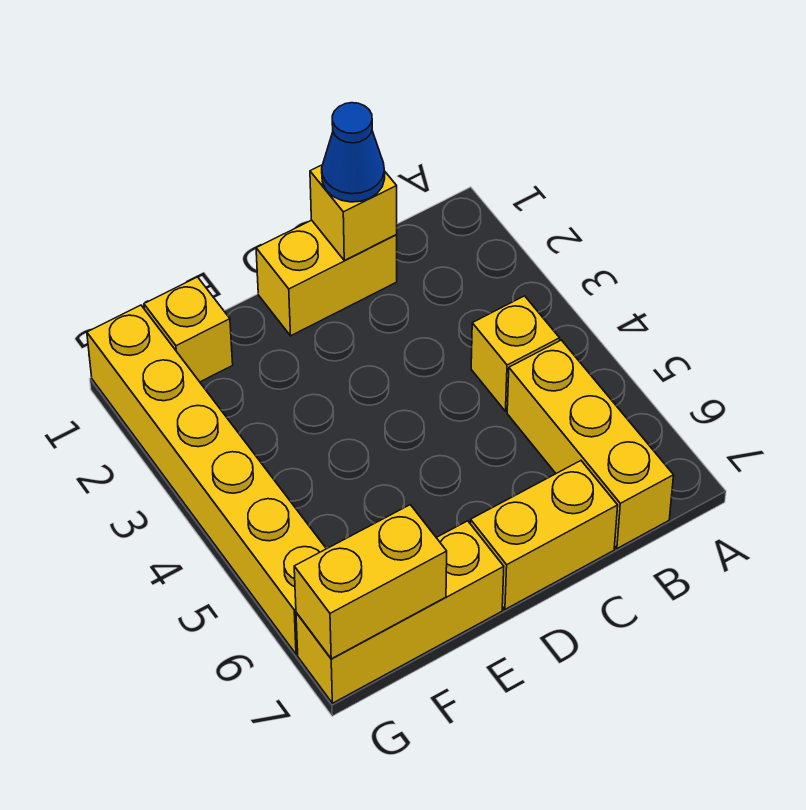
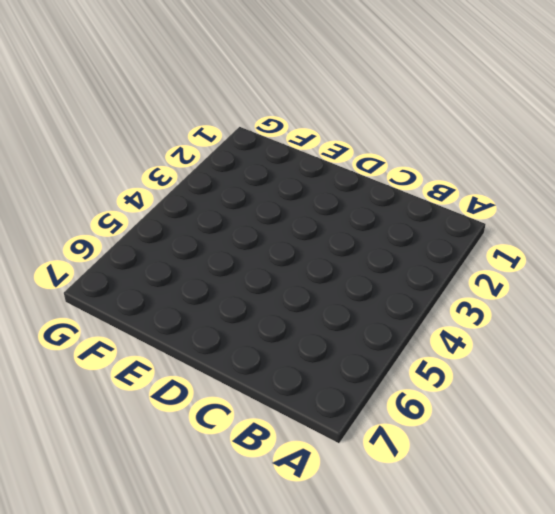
none -> yellow brick B4 level 1
none -> yellow brick B5:B7 level 1

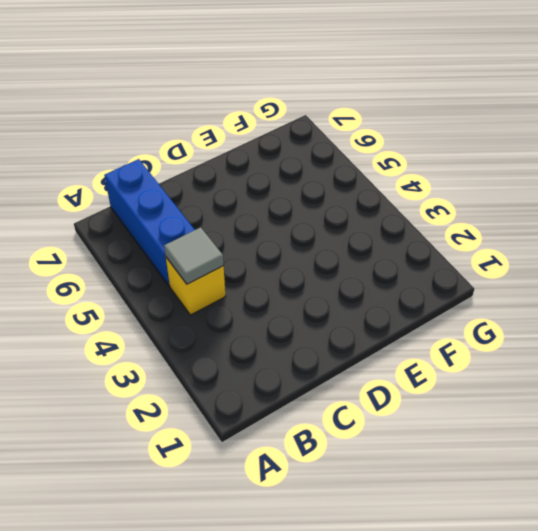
grey tile B4 level 2 -> none
blue brick B5:B7 level 1 -> yellow brick B5:B7 level 1
none -> yellow brick C1:D1 level 1
none -> yellow brick C7:D7 level 1

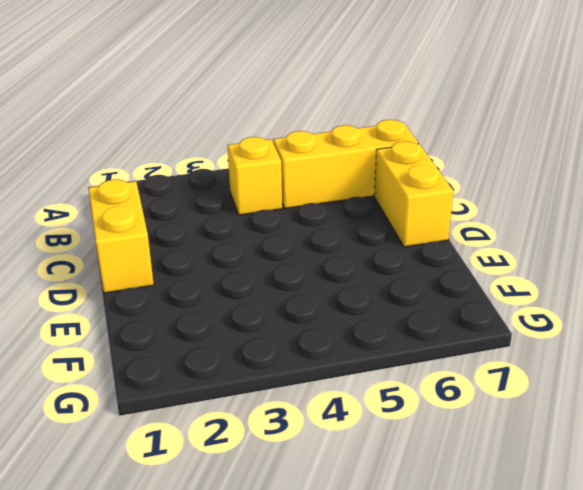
none -> yellow brick E7:G7 level 1
none -> yellow brick F1 level 1

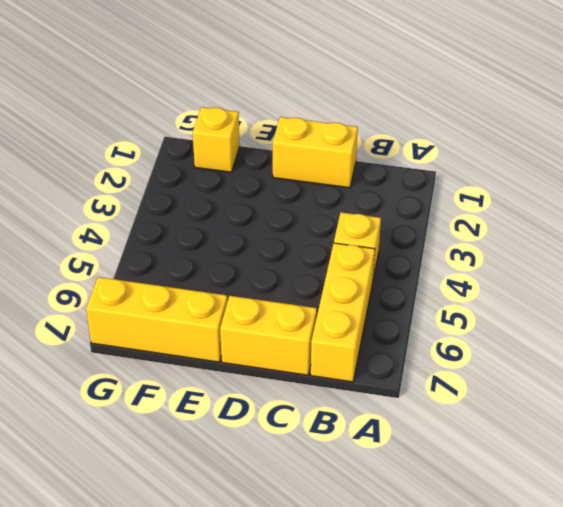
none -> yellow brick G1:G6 level 1
none -> yellow brick C1 level 2

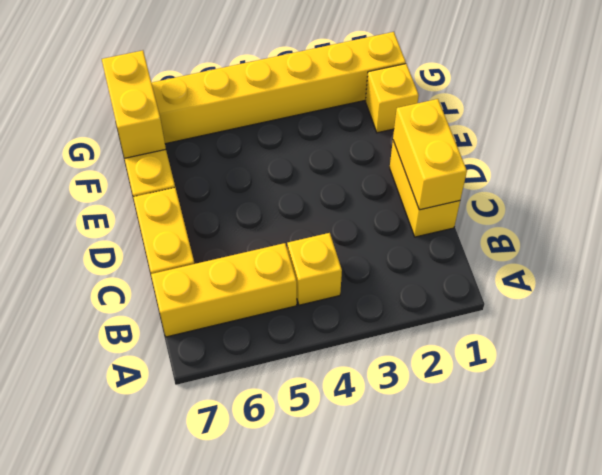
yellow brick C1:D1 level 2 -> yellow brick C1 level 2
none -> blue cone C1 level 3

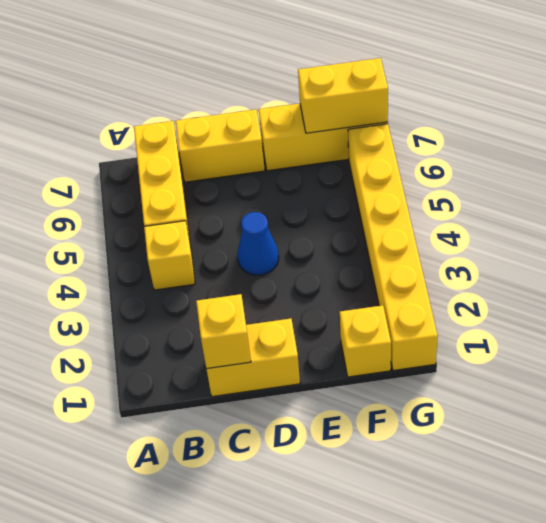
blue cone D4 level 1 -> blue cone C1 level 3

